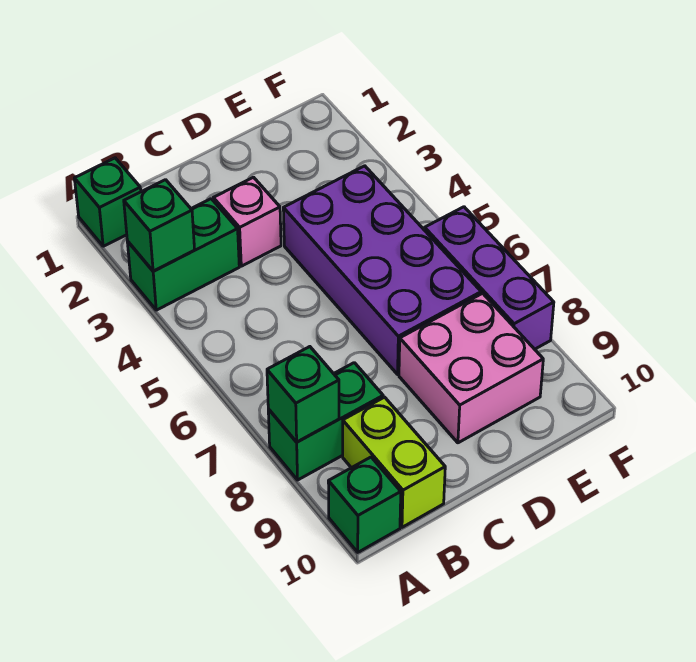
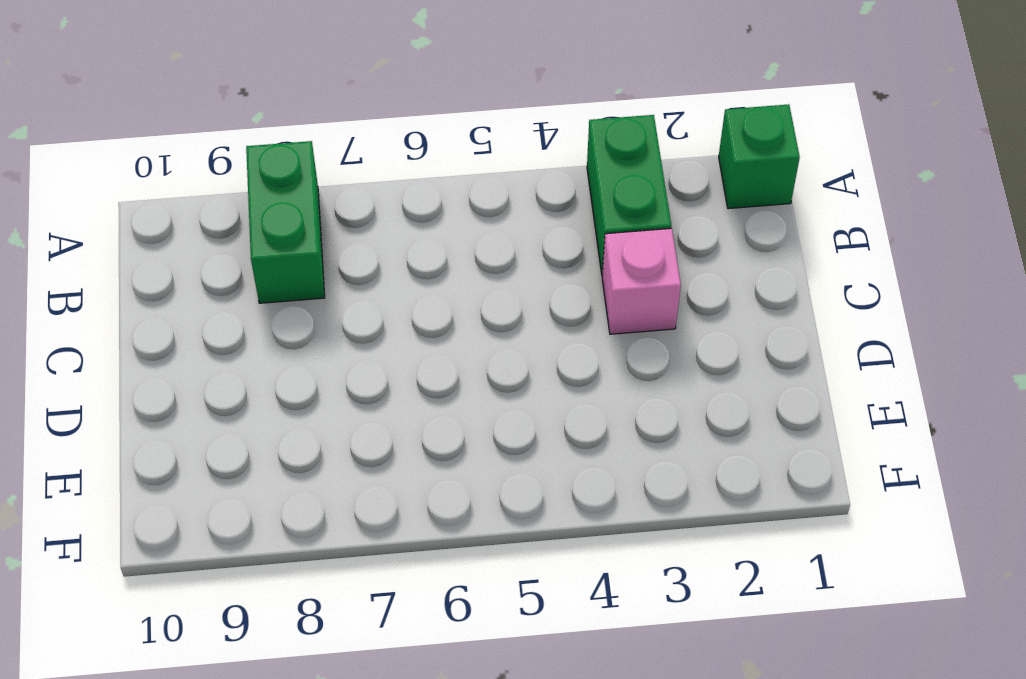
none -> green brick A10 level 1
none -> lime brick B9:B10 level 1

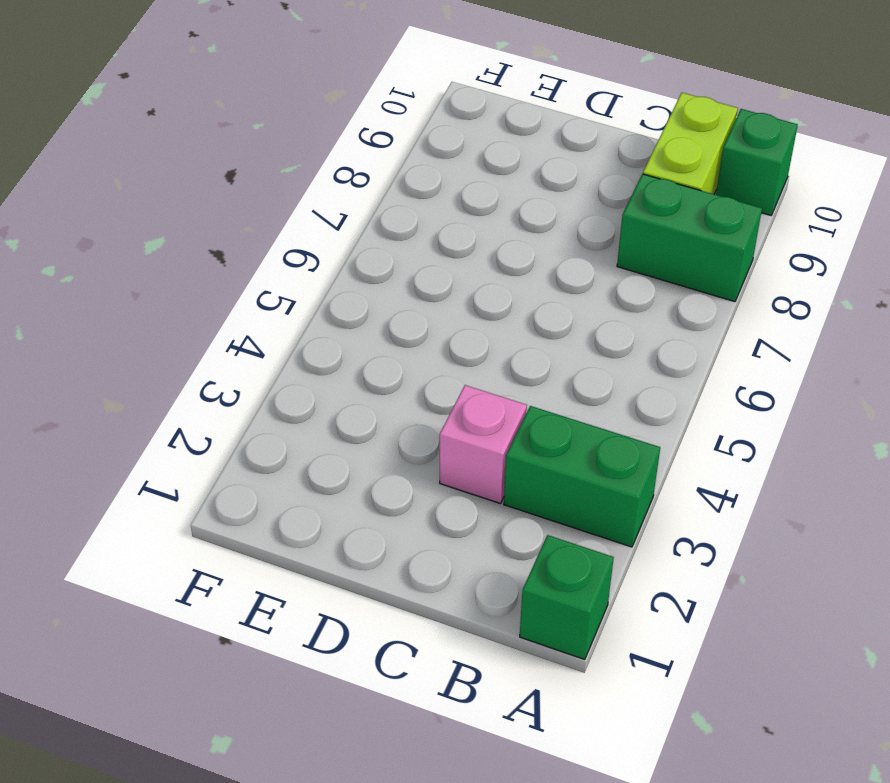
none -> purple brick D4:E7 level 1
none -> pink brick D8:E9 level 1

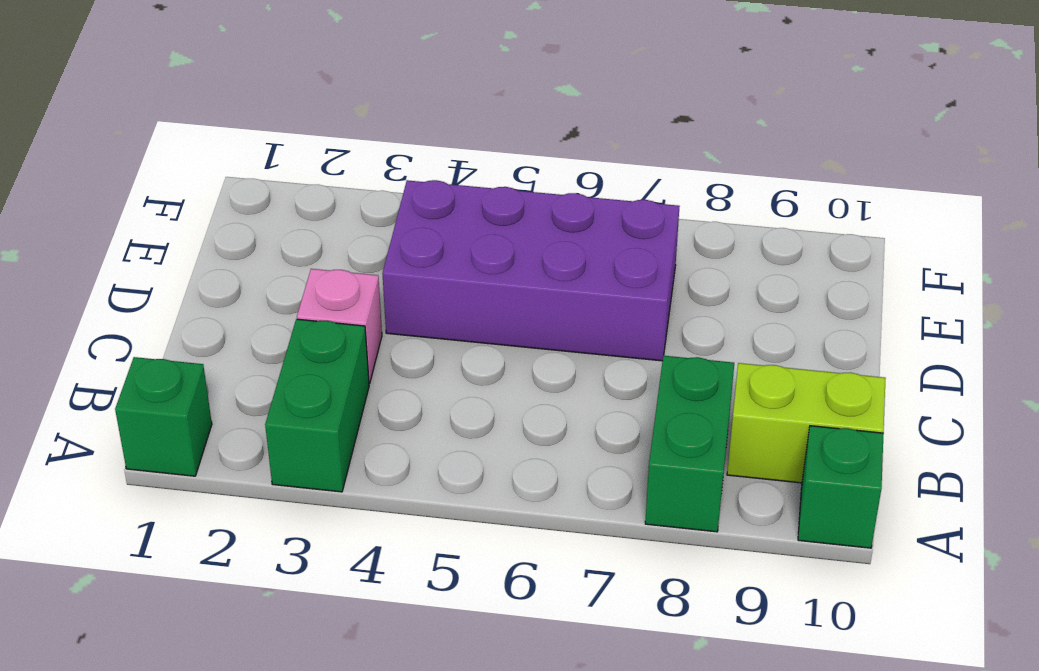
none -> pink brick D8:E9 level 1
none -> purple brick F6:F8 level 1

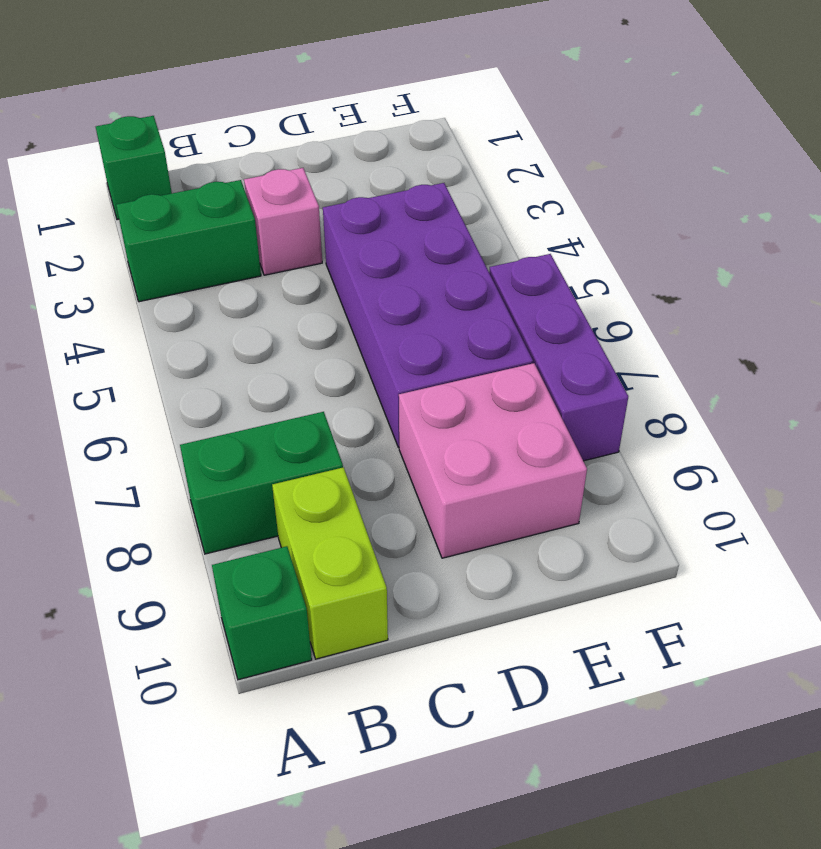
none -> green brick A3 level 2
none -> green brick A8 level 2

